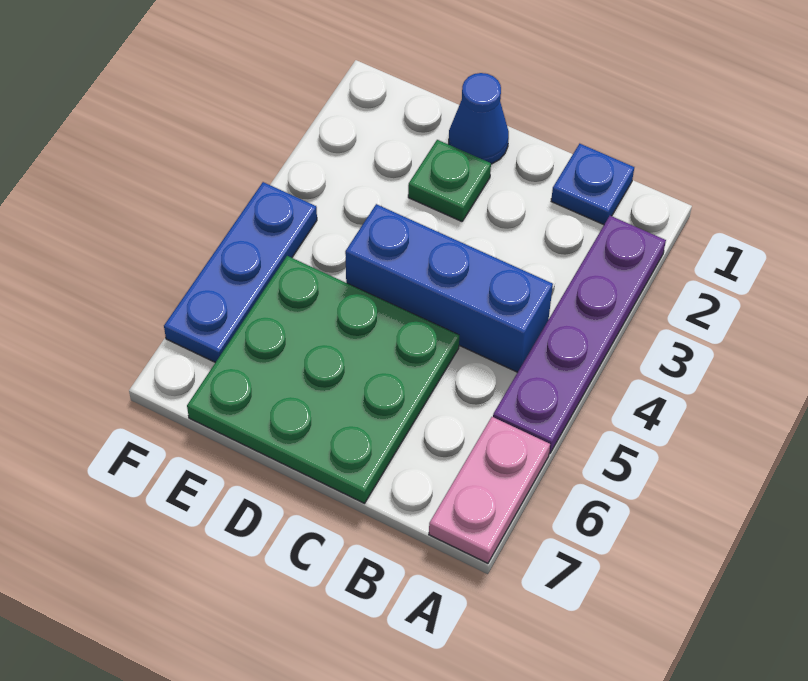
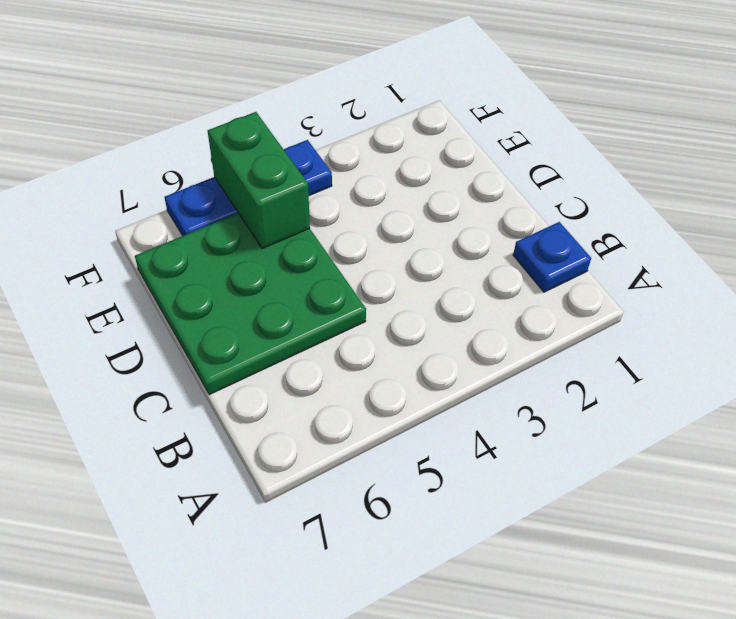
green brick E5:F5 level 2 -> none
none -> purple plate A2:A5 level 1
none -> pink plate A6:A7 level 1

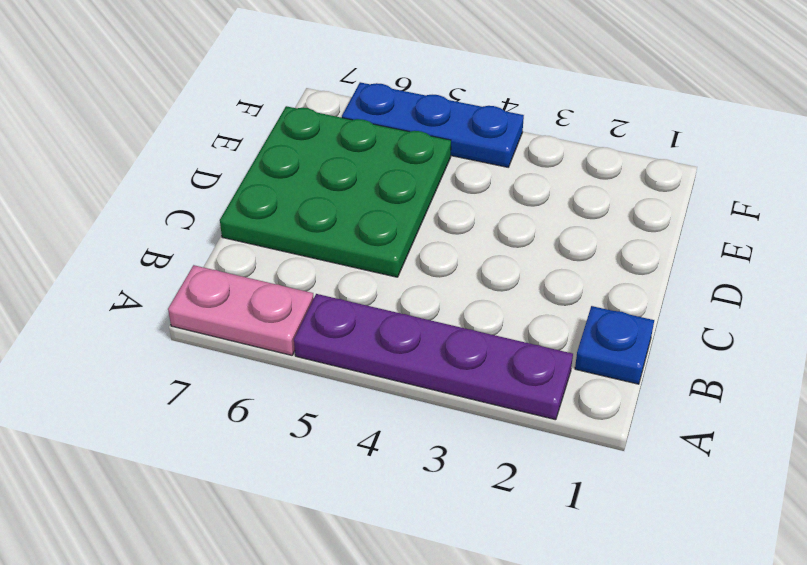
none -> blue brick B4:D4 level 1
none -> blue cone D1 level 1

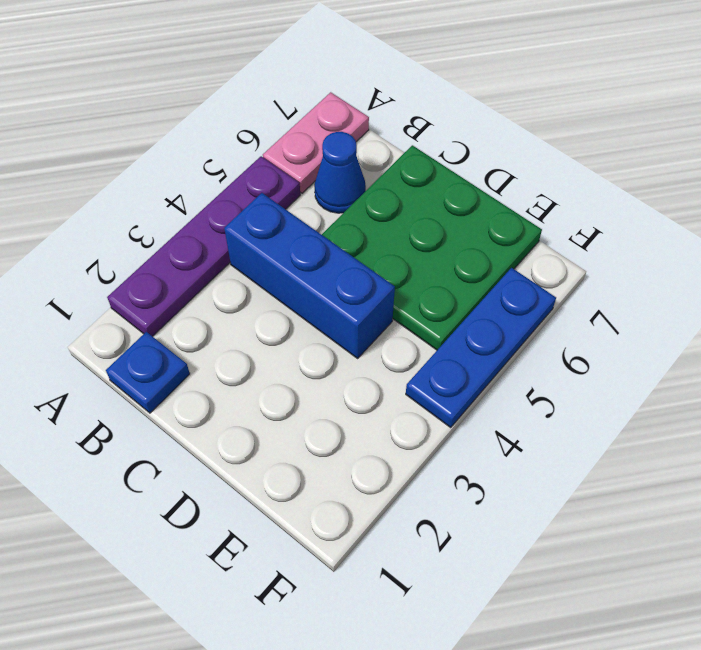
blue cone B6 level 1 -> blue cone D1 level 1
none -> green plate D2 level 1

